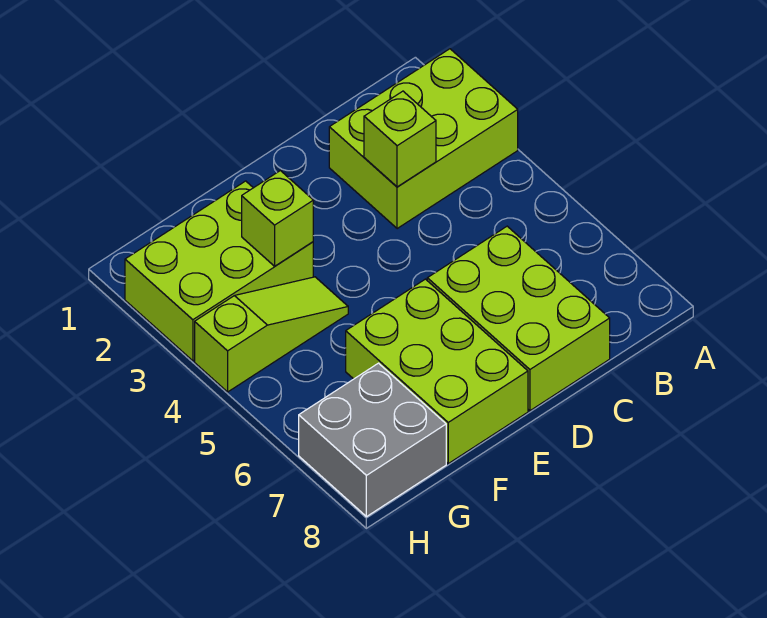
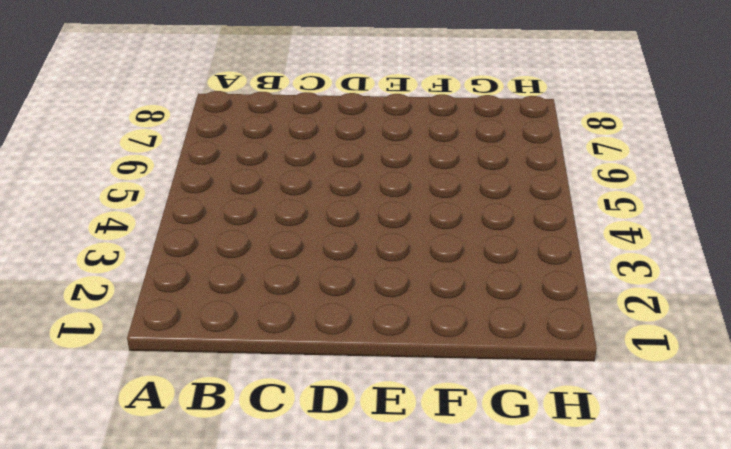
none -> lime brick A2:C3 level 1
none -> lime brick C6:D8 level 1

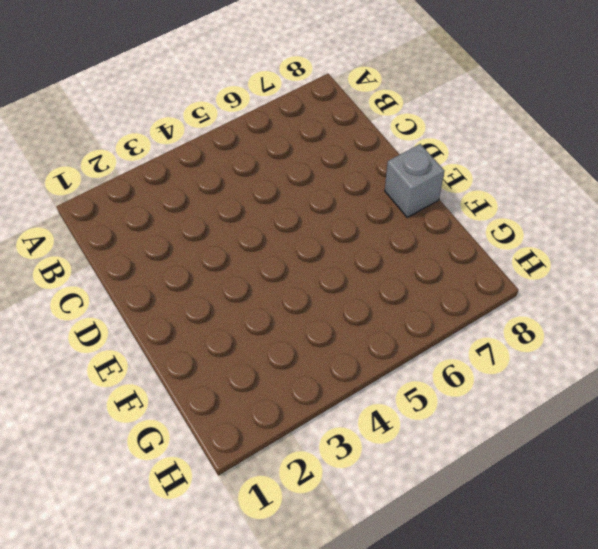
grey brick E8 level 1 -> lime brick E6:F8 level 1
none -> lime brick A2:C3 level 1
none -> lime brick C6:D8 level 1

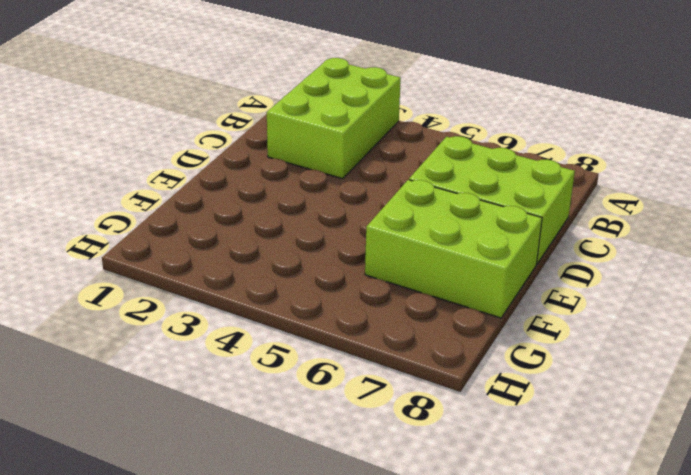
none -> lime brick F2:H3 level 1
none -> lime slope F4:H4 level 1 top H

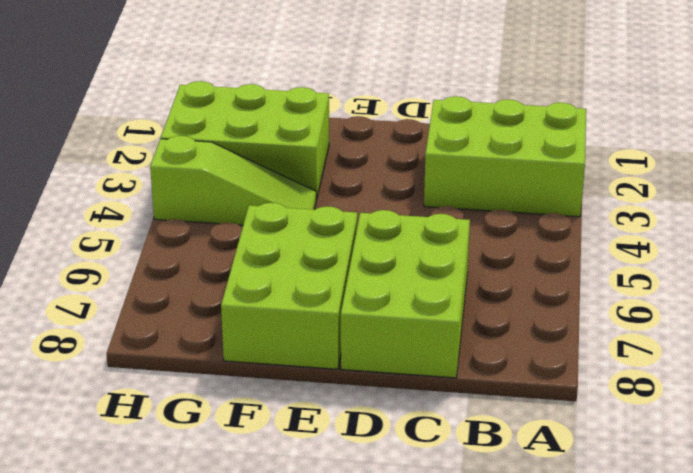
none -> grey brick G7:H8 level 1
none -> lime brick C3 level 2

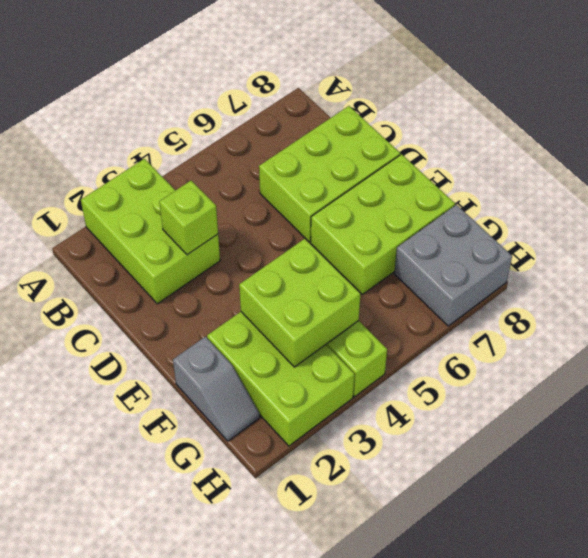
grey slope F1:G1 level 1 top F -> none
lime brick F3:G4 level 2 -> lime brick F3 level 2

